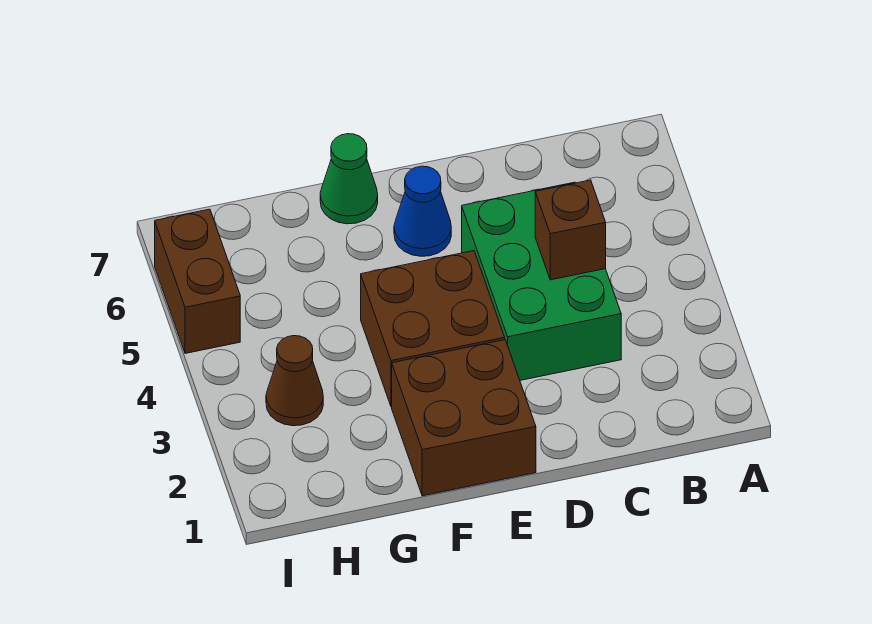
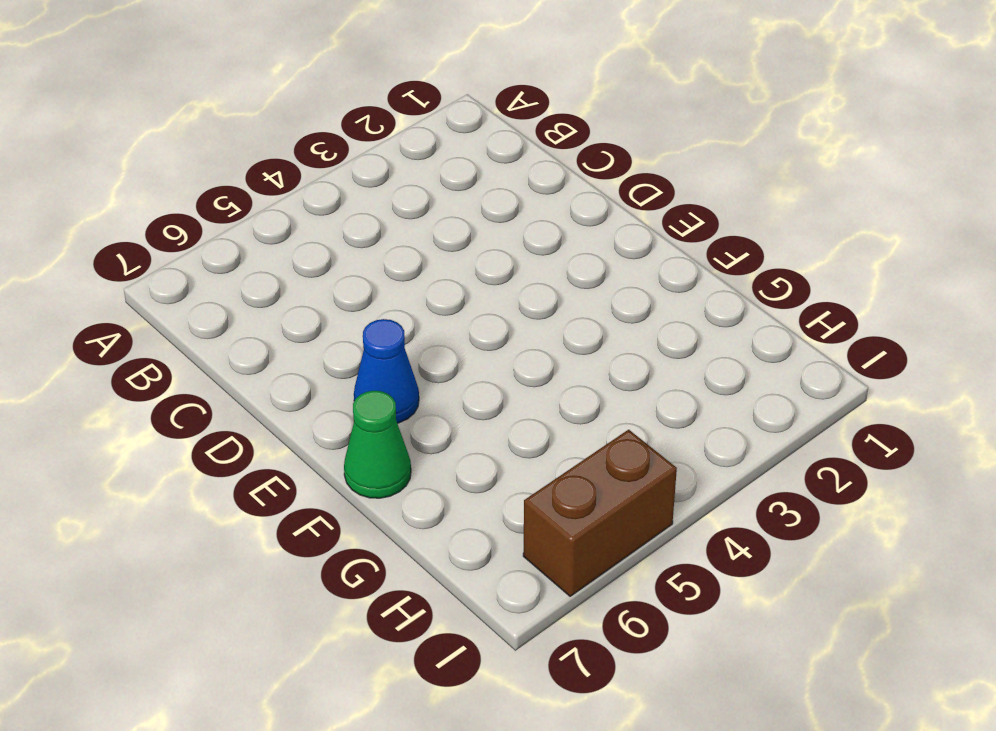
none -> green brick C3:D5 level 1
none -> brown brick E1:F2 level 1

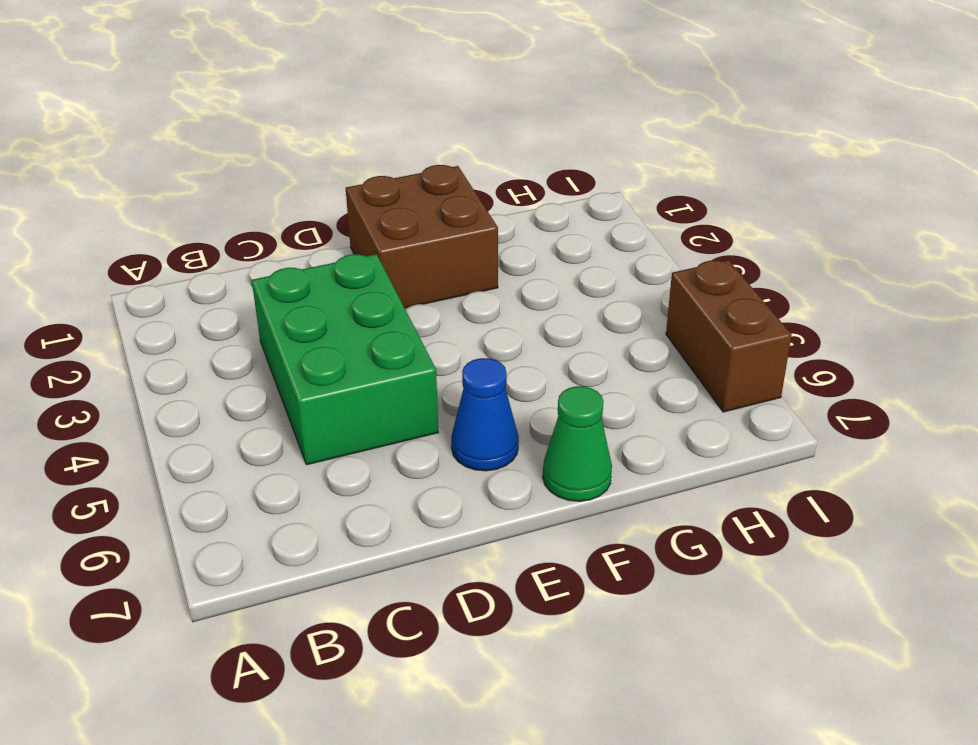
none -> brown brick E3:F4 level 1
none -> brown cone H3 level 1

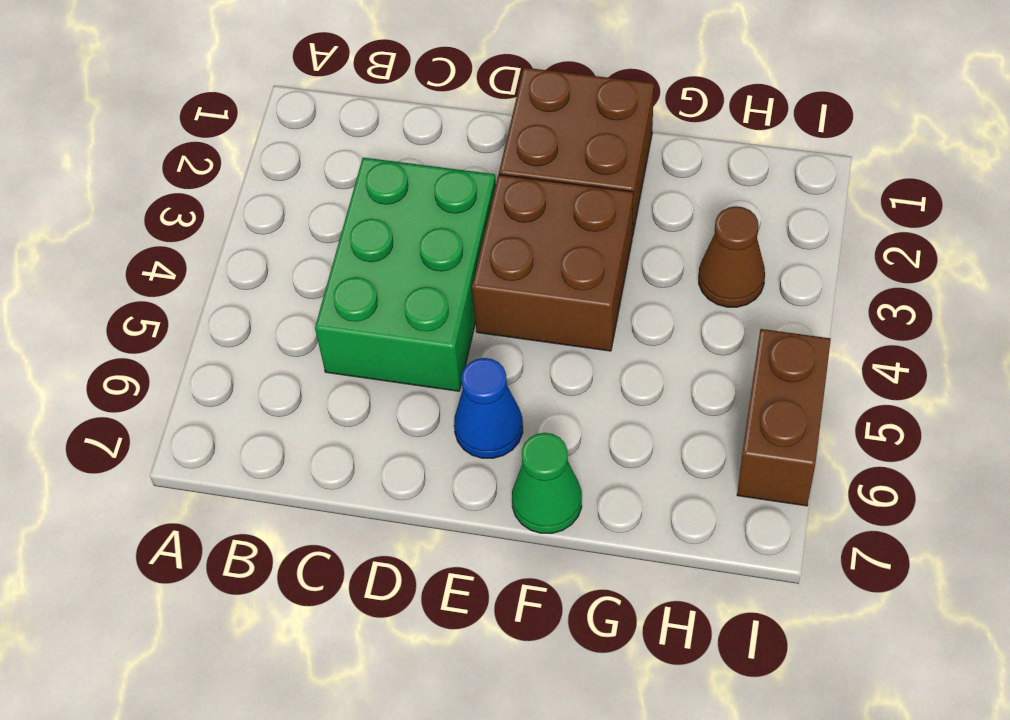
none -> brown brick C4 level 2

